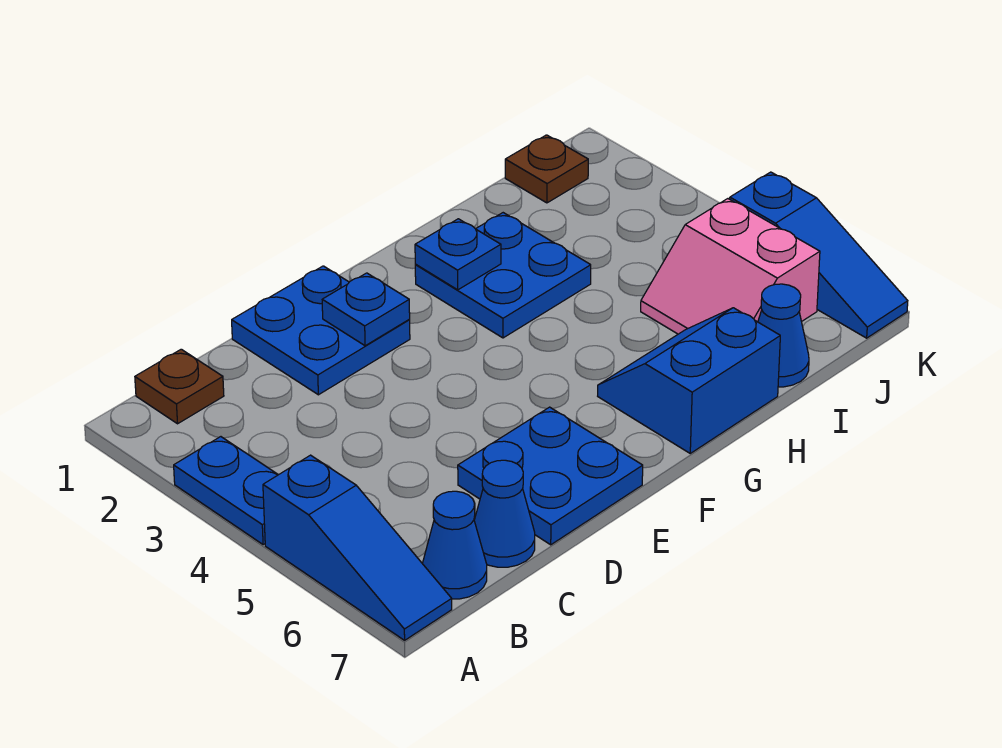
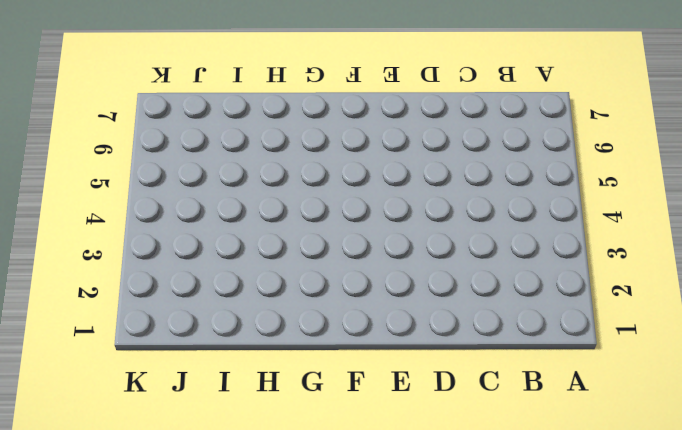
none -> blue plate A3:A4 level 1
none -> blue slope A5:A7 level 1 top 5
none -> brown plate B1 level 1

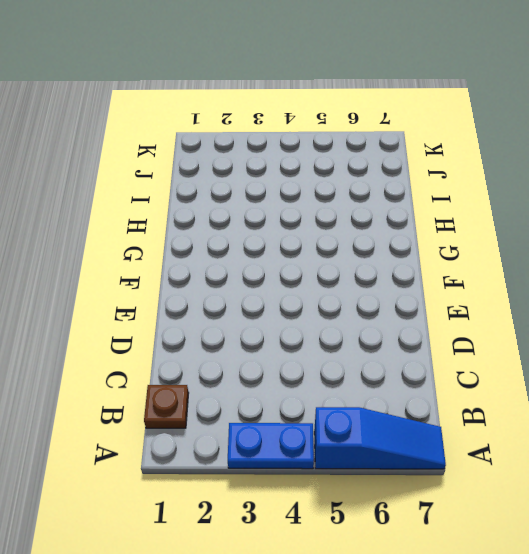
none -> blue cone B7 level 1
none -> blue cone C7 level 1
none -> blue plate D1:E2 level 1

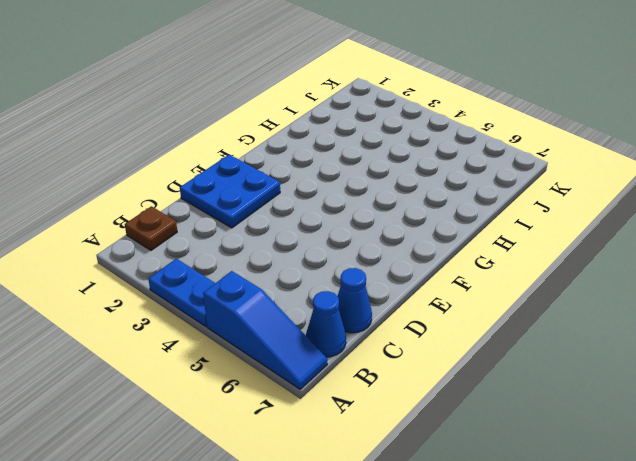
none -> blue plate D6:E7 level 1
none -> blue plate G2:H3 level 1
none -> blue slope G6:H7 level 1 top 7

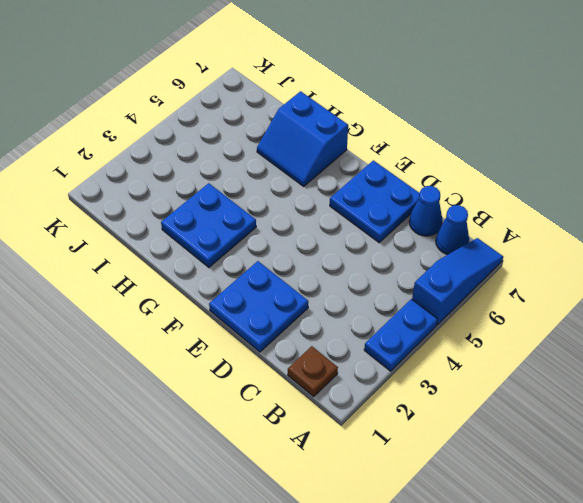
none -> pink slope I5:J6 level 1 top J
none -> blue cone I7 level 1
none -> brown plate J1 level 1

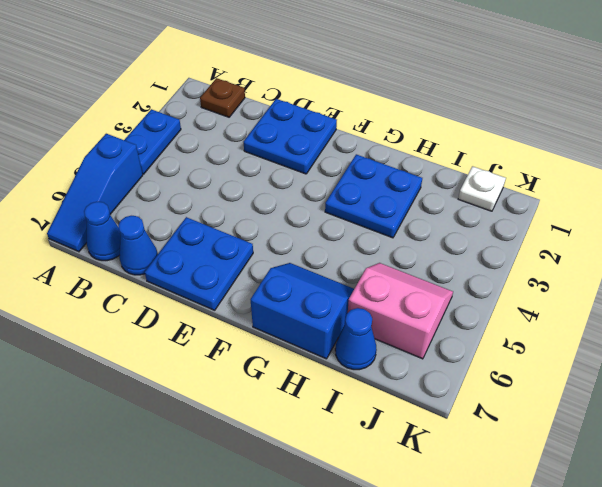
pink slope I5:J6 level 1 top 6 -> pink slope I5:J6 level 1 top J
white plate J1 level 1 -> brown plate J1 level 1
none -> blue slope K5:K7 level 1 top 5
none -> blue plate E2 level 2
none -> blue plate G2 level 2

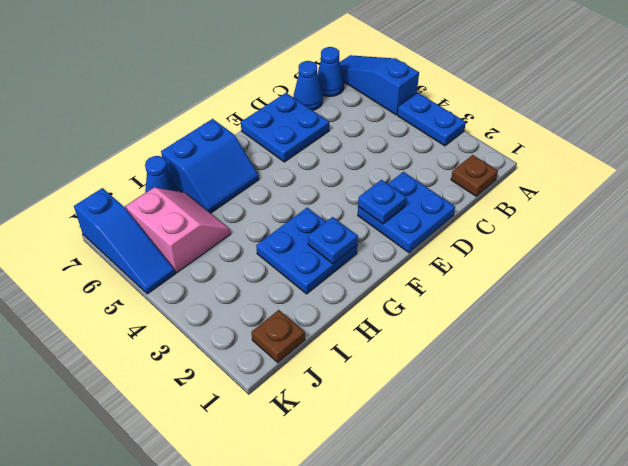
blue slope K5:K7 level 1 top 7 -> blue slope K5:K7 level 1 top 5

